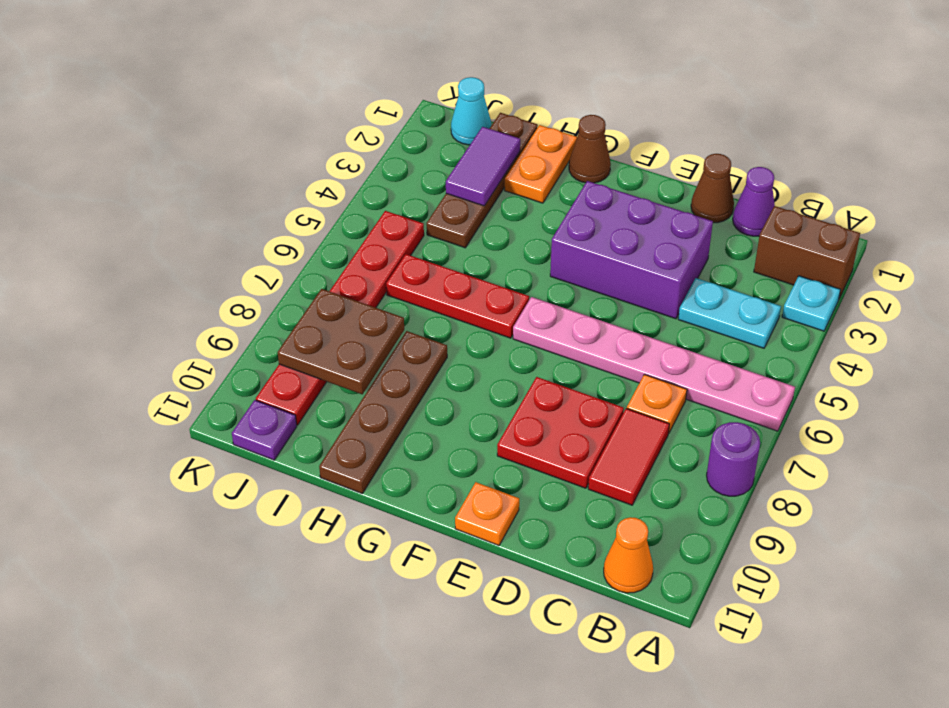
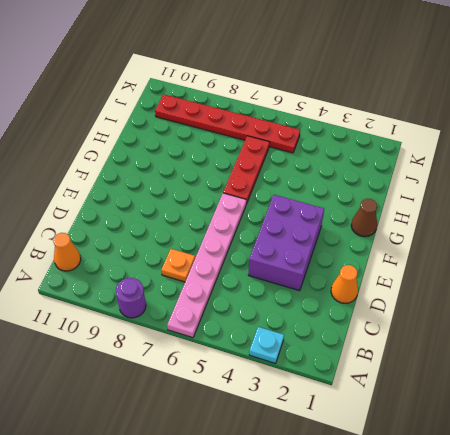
orange cone D1 level 1 -> brown cone D1 level 1
none -> brown brick A2:B2 level 1
none -> cyan plate B4:C4 level 1
none -> purple cone C1 level 1

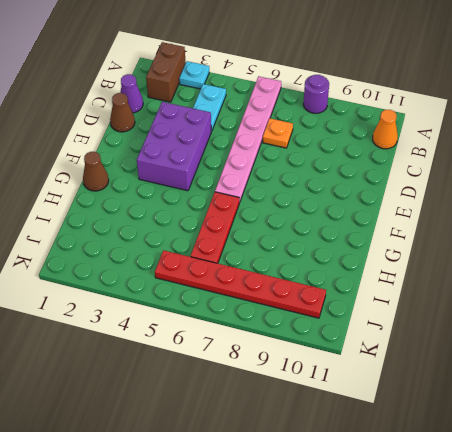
none -> red tile C8:C9 level 1
none -> red plate D8:E9 level 1
none -> orange plate E11 level 1

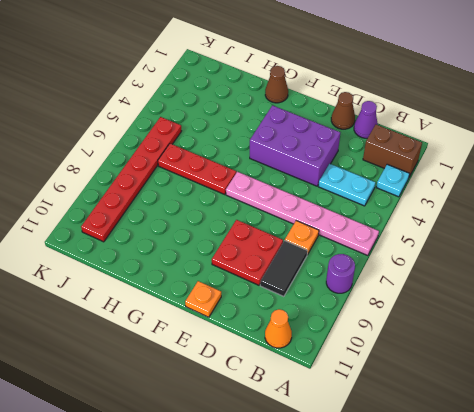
black tile C8:C9 level 1 -> red tile C8:C9 level 1
none -> orange plate H1:H2 level 1
none -> brown plate H8:H11 level 1
none -> brown plate I1:I4 level 1

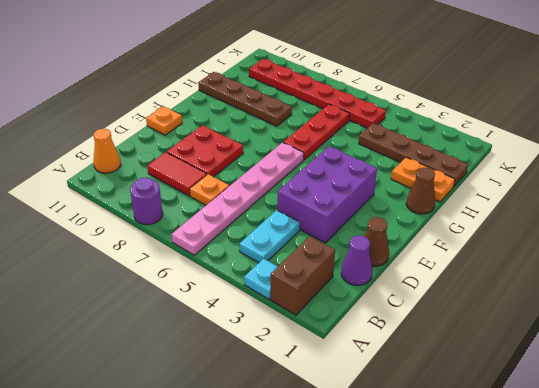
none -> cyan cone J1 level 1
none -> purple plate J11 level 1
none -> purple tile I2:I3 level 2

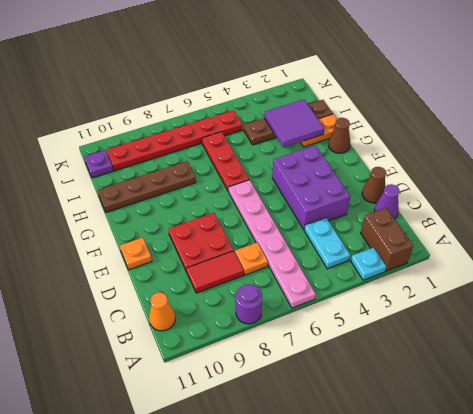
purple tile H2:I3 level 2 -> purple tile I2:I3 level 2
none -> cyan cone J1 level 1
none -> brown plate I8:J9 level 2

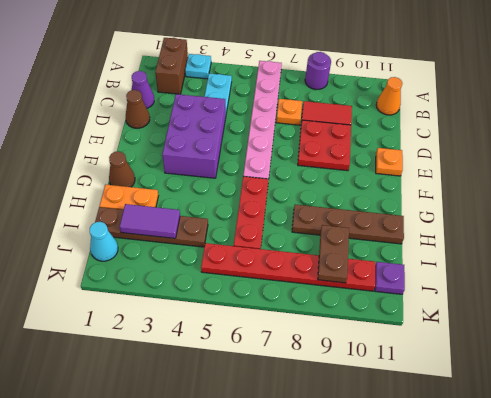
brown plate I9:J9 level 2 -> brown plate I8:J9 level 2

